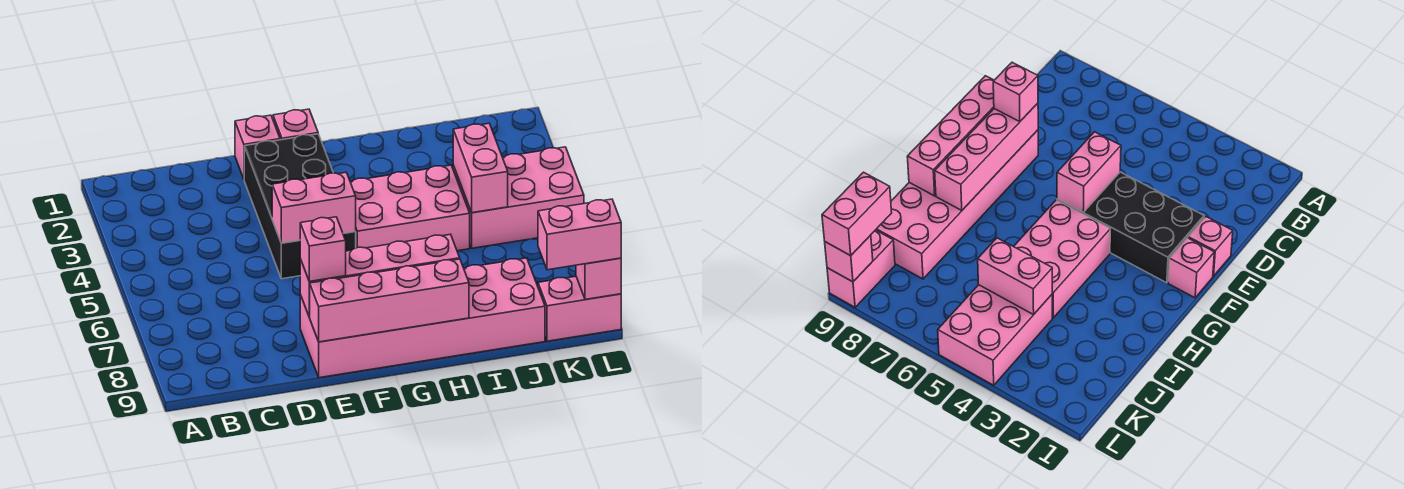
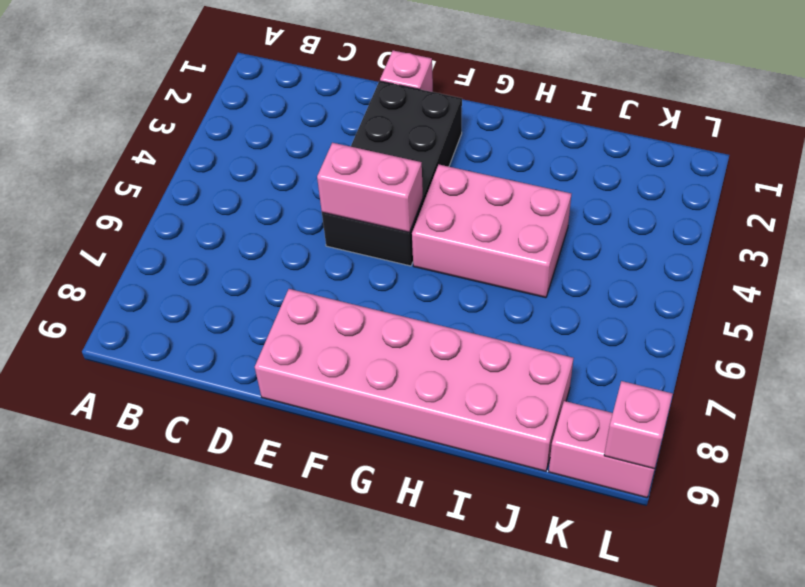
none -> pink brick F1 level 1
none -> pink brick J4:L5 level 1
none -> pink brick E8:H8 level 2

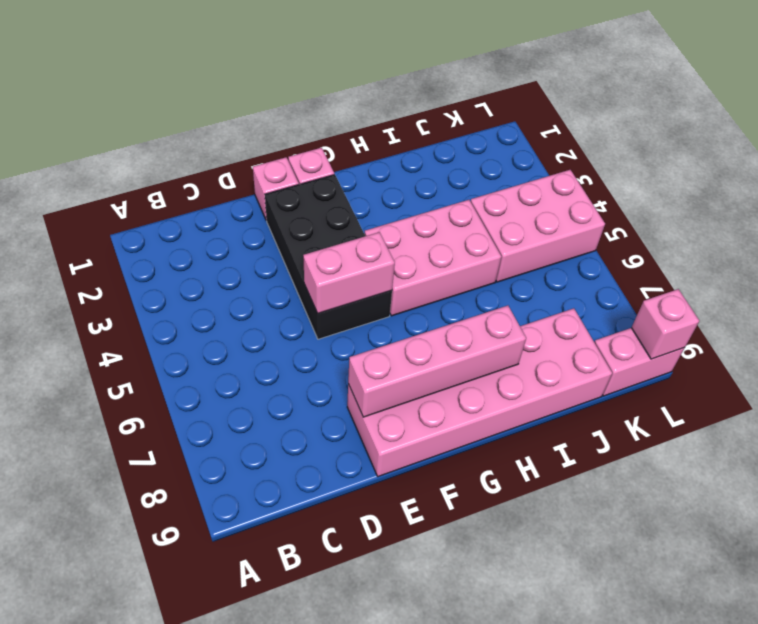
none -> pink brick E9:H9 level 2
none -> pink brick J4:J5 level 2
none -> pink brick E8 level 3

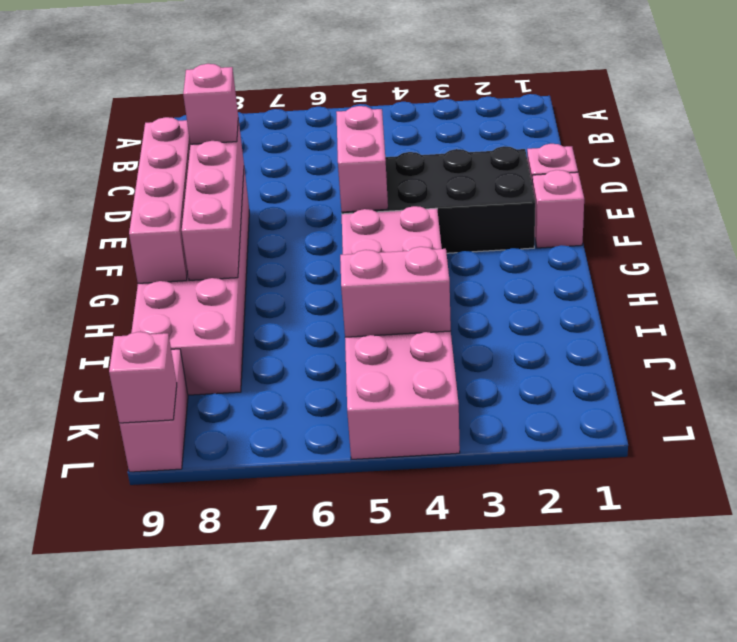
none -> pink brick K9:L9 level 3

